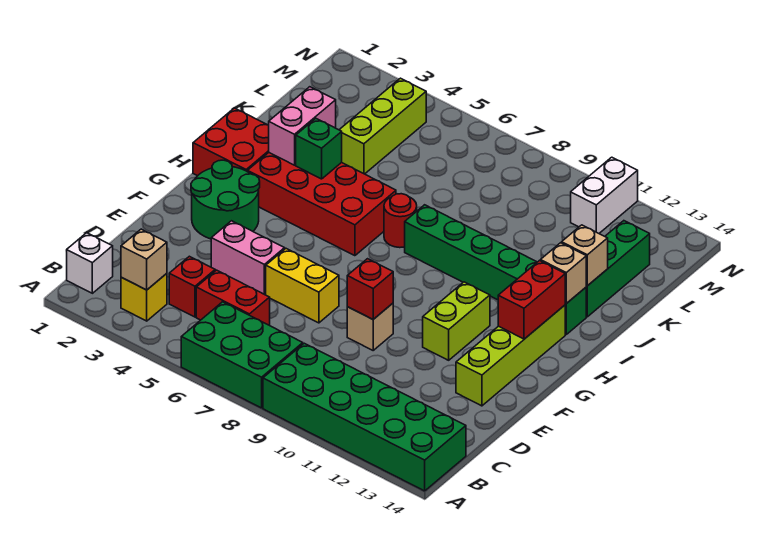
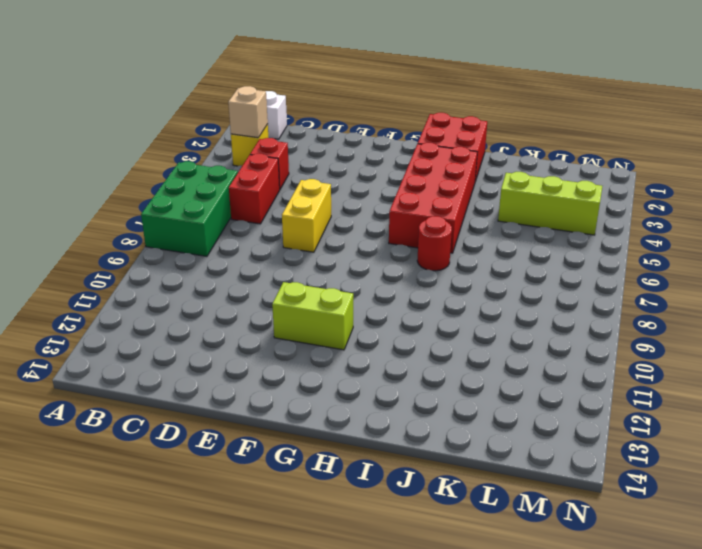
none -> green brick A9:B14 level 1
none -> pink brick E4:E5 level 1
none -> tan brick E9 level 1

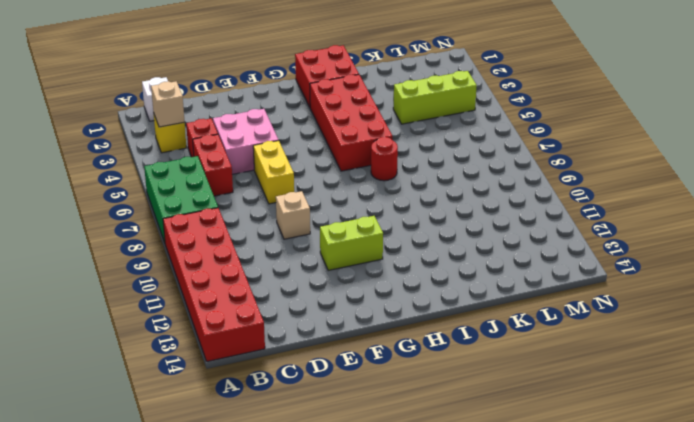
red brick A9:B14 level 1 -> green brick A9:B14 level 1
pink brick D4:E5 level 1 -> pink brick E4:E5 level 1
none -> lime brick E13:H13 level 1
none -> green round brick F2:G3 level 1
none -> green brick I8:I13 level 1

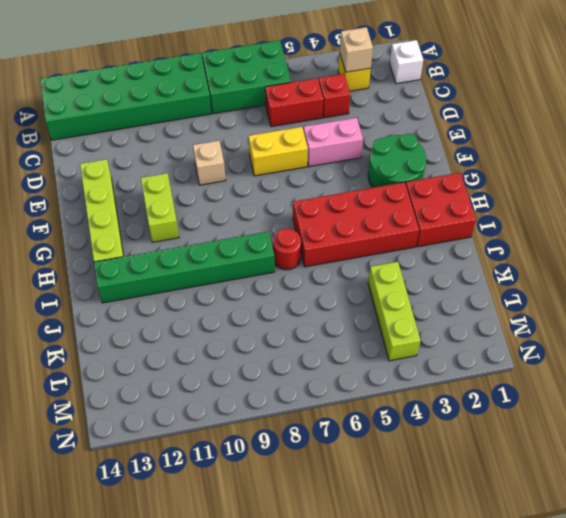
none -> green brick J13:L13 level 1
none -> white brick M11:N11 level 1
none -> red brick E9 level 2

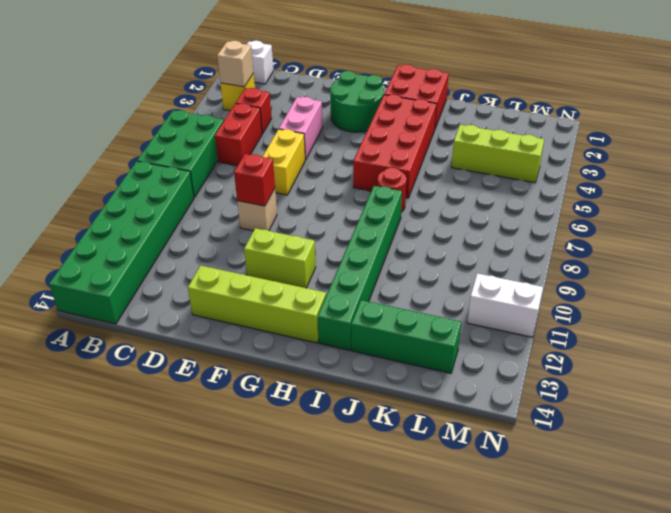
none -> red brick G13:H13 level 2
none -> pink brick I3:J3 level 2
none -> green brick I4 level 2

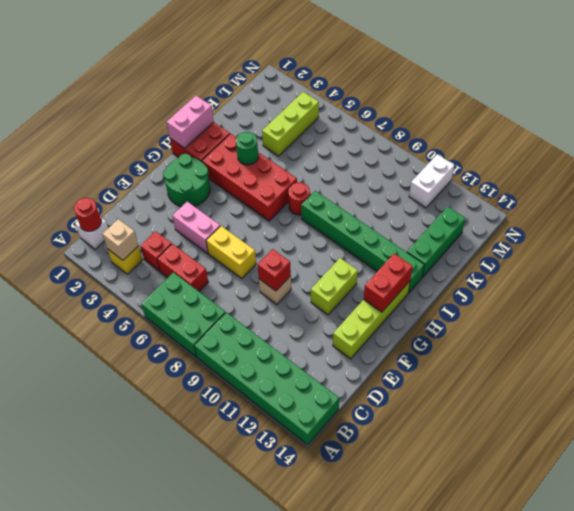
red round brick B1 level 2 -> none
pink brick H1:I1 level 2 -> pink brick I3:J3 level 2
green round brick I4 level 2 -> green brick I4 level 2
none -> tan brick I13 level 2
none -> tan brick J13 level 2

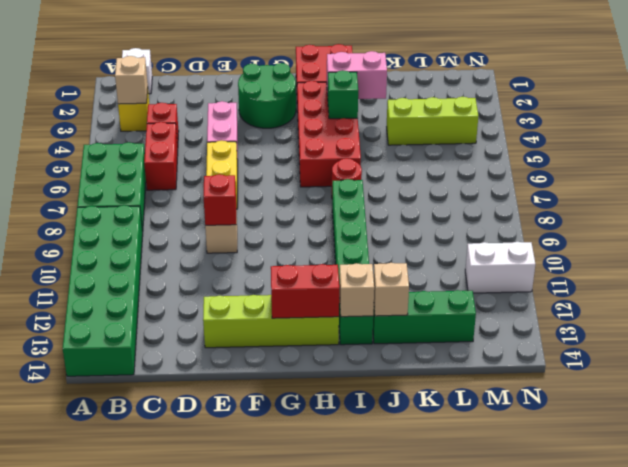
none -> lime brick F11:G11 level 1

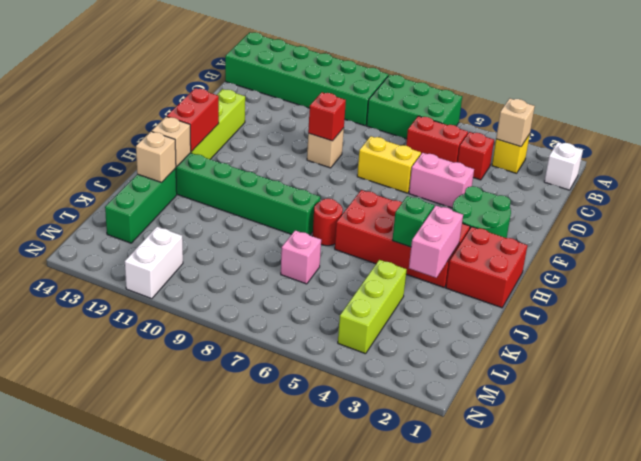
pink brick K7 level 1 -> none
none -> lime brick F11:G11 level 1

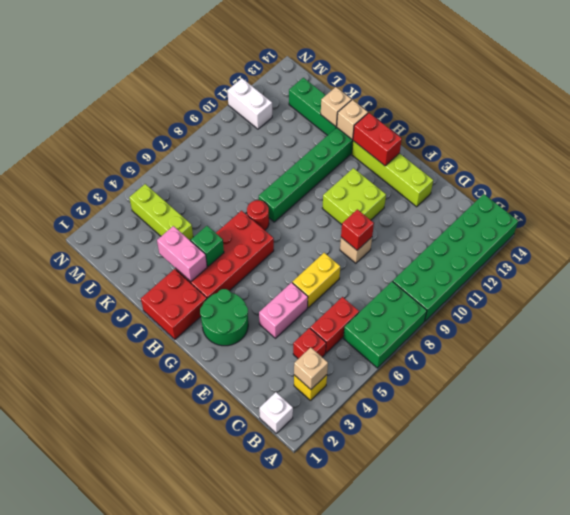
lime brick F10:G11 level 1 -> lime brick F11:G11 level 1

